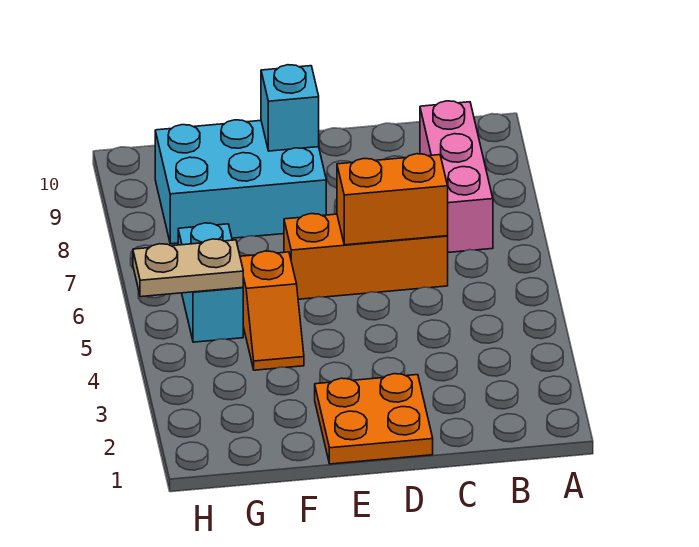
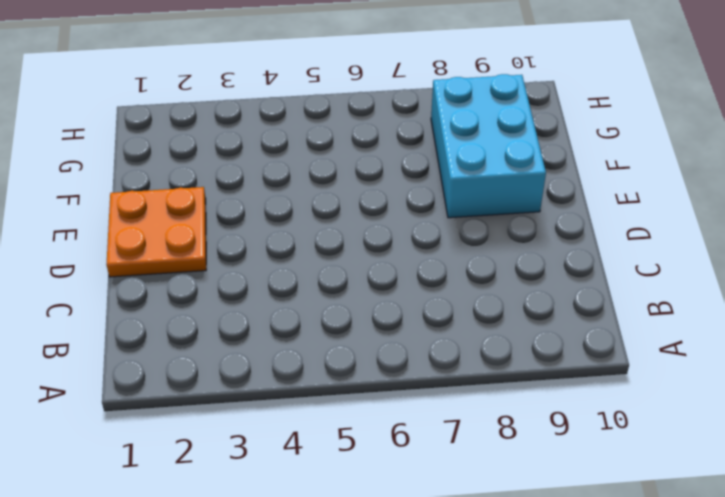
none -> pink brick B7:B9 level 1
none -> orange brick C6:E6 level 1

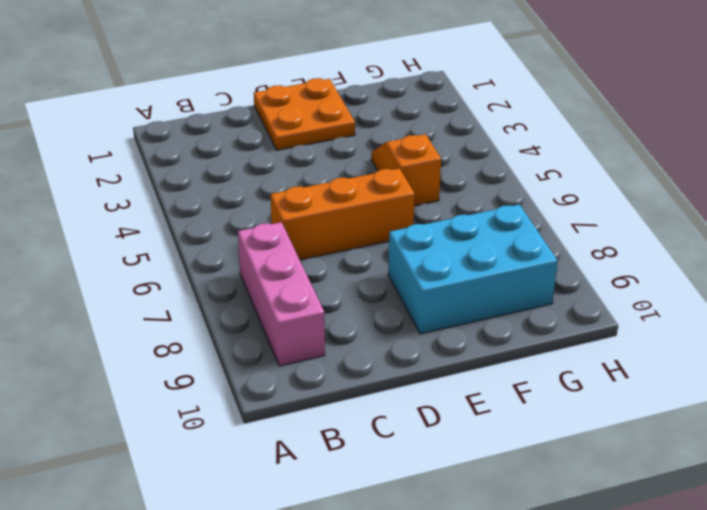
none -> cyan brick G5:G6 level 1
none -> orange brick C6:D6 level 2

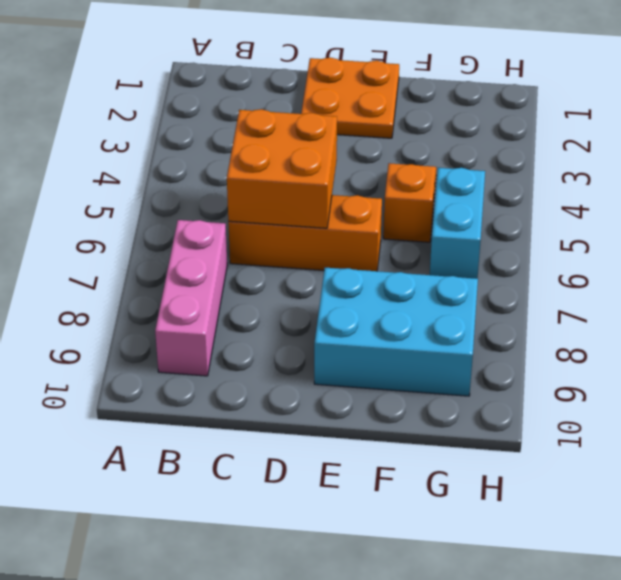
orange brick C5:D6 level 2 -> orange brick C6:D6 level 2
none -> cyan brick E9 level 2
none -> tan plate G5:H5 level 2

